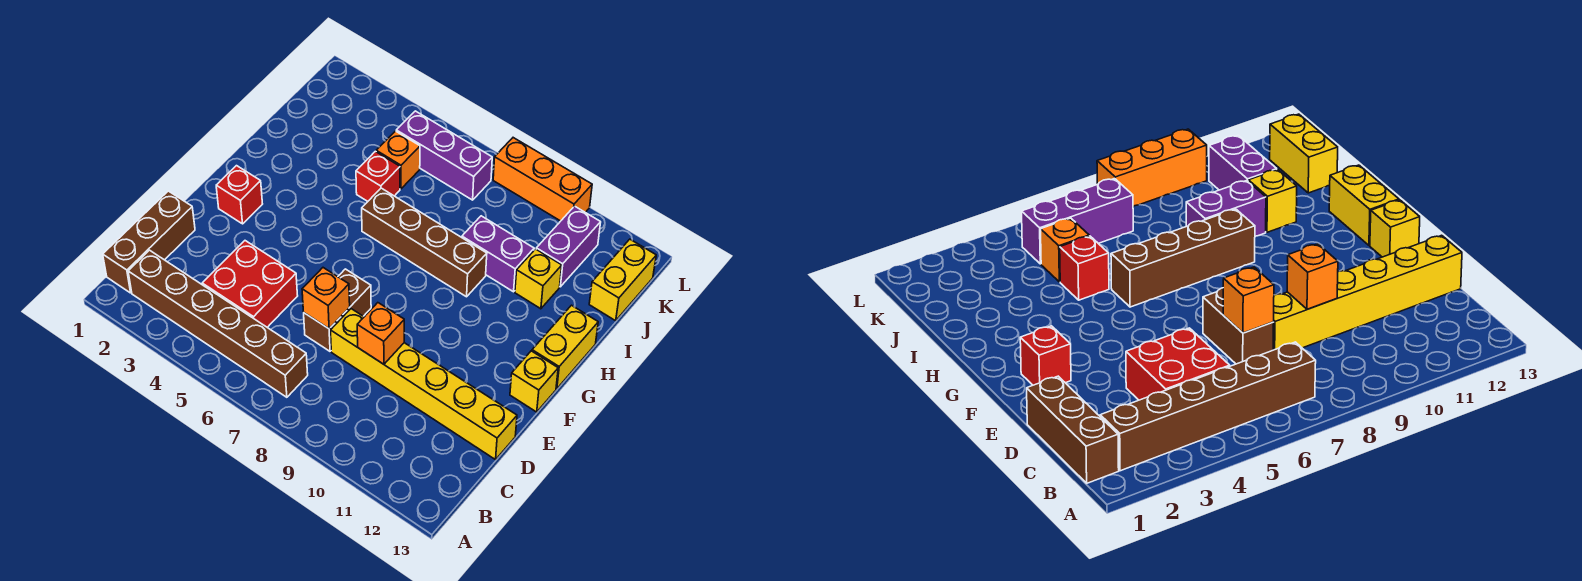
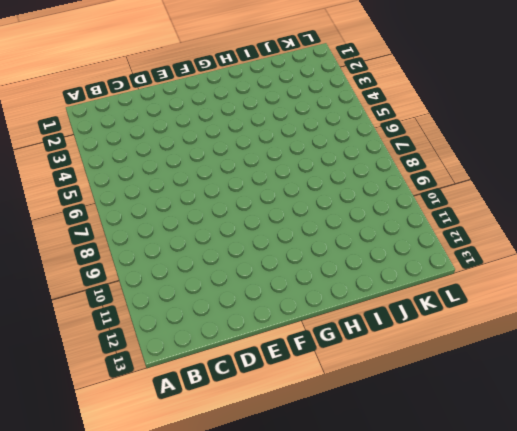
none -> brown brick B1:D1 level 1
none -> brown brick B2:B7 level 1
none -> red brick C4:D5 level 1

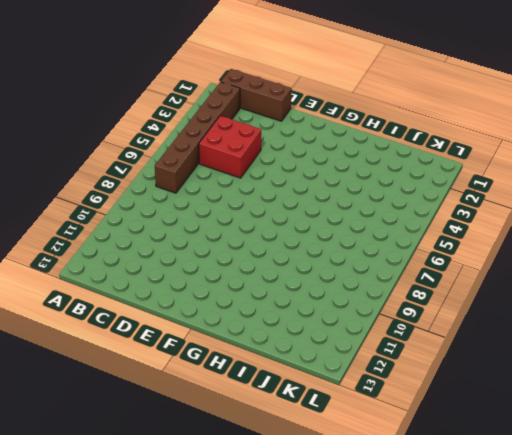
none -> brown brick D7:E7 level 1
none -> yellow brick D8:D13 level 1
none -> red brick F2 level 1

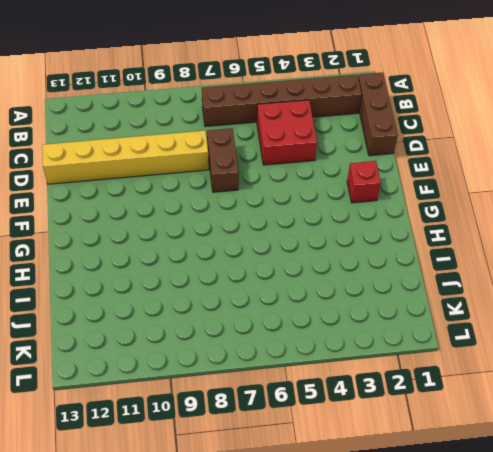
none -> yellow brick F13 level 1
none -> yellow brick G13:H13 level 1
none -> brown brick H6:H9 level 1

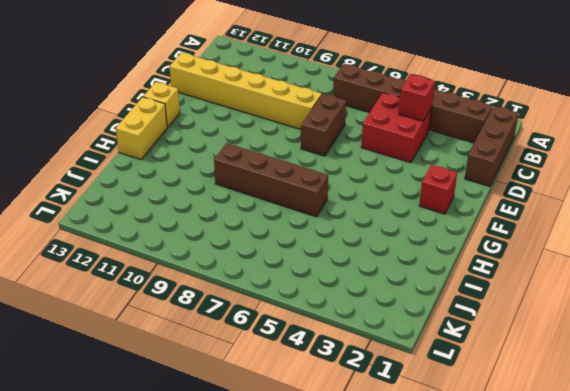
red brick C4 level 2 -> red brick I5 level 1
none -> purple brick I9:I10 level 1
none -> yellow brick I11 level 1
none -> orange brick J5 level 1

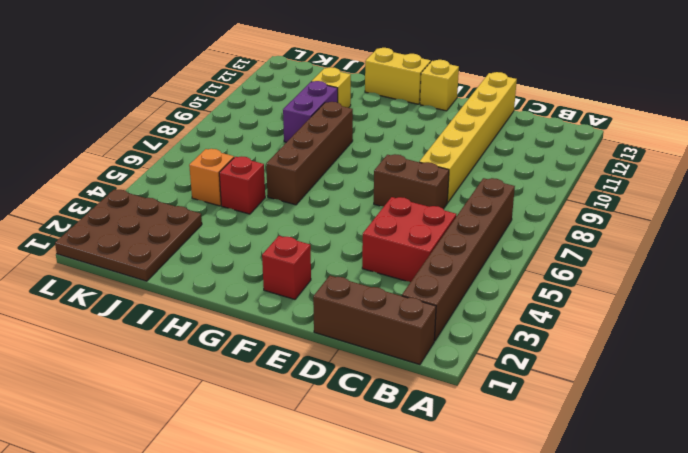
brown plate J1:L3 level 1 -> none
none -> purple brick J11:K11 level 1
none -> yellow brick J13:K13 level 1
none -> purple brick K5:K7 level 1

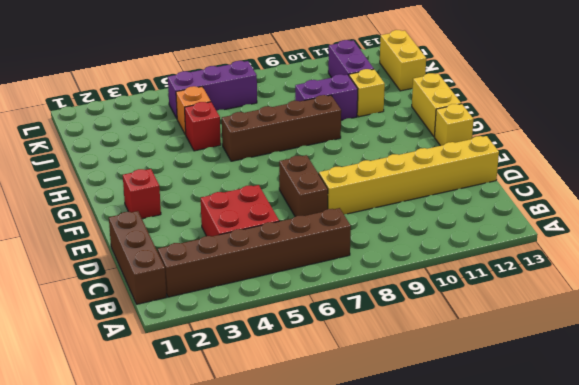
none -> orange brick L8:L10 level 1
none -> orange brick D7 level 2
none -> orange brick D9 level 2

